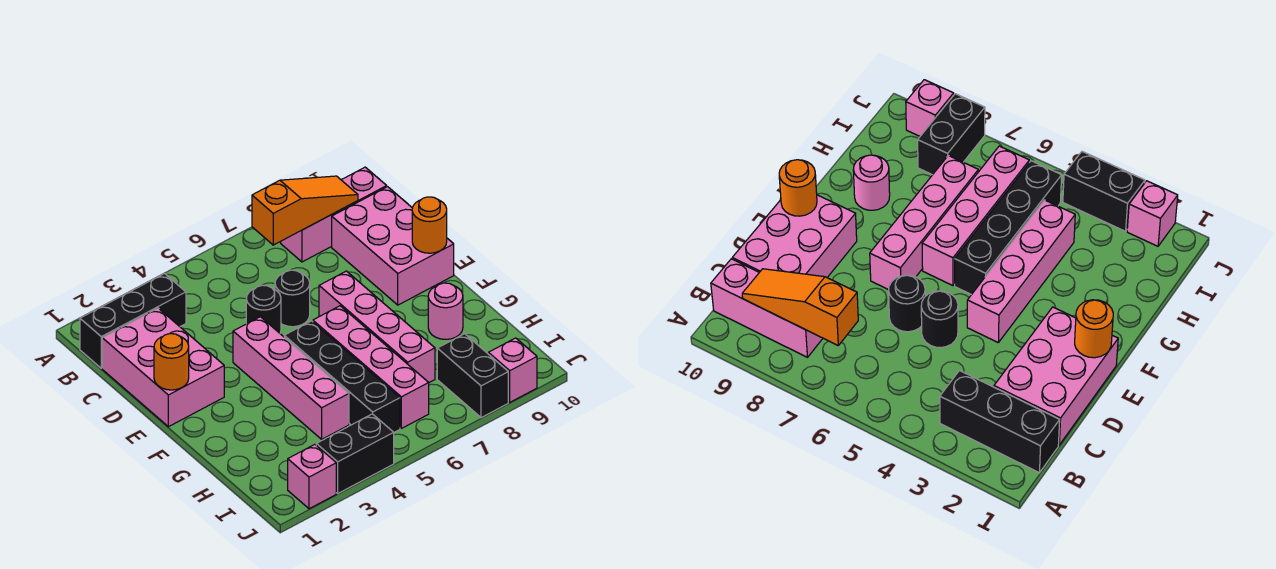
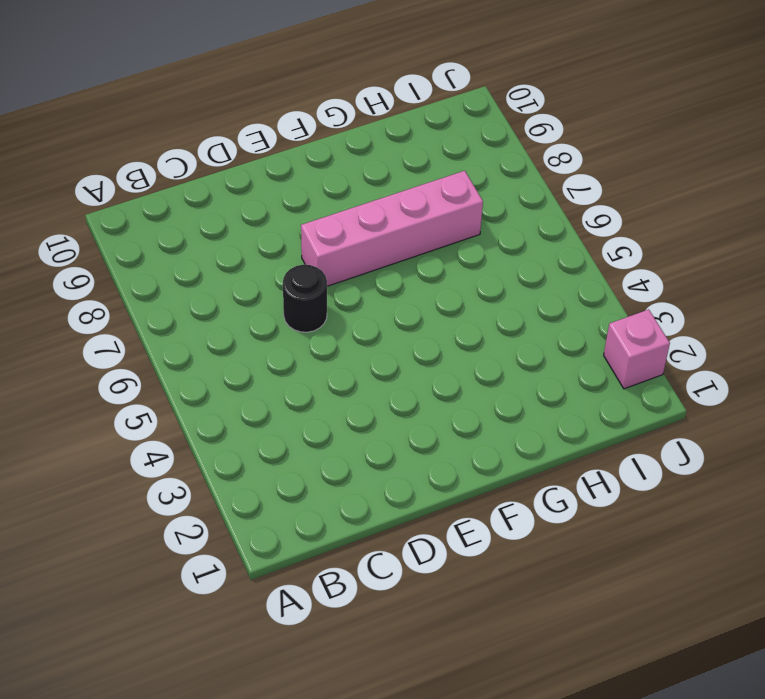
none -> black brick B1:B3 level 1
none -> pink brick B8:B10 level 1
none -> pink brick C1:E2 level 1

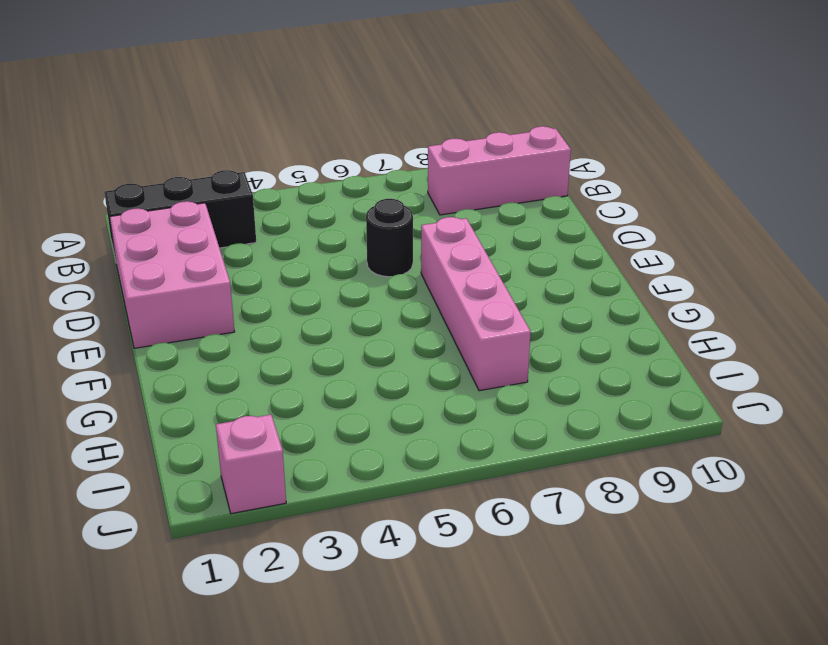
none -> pink brick C9:E10 level 1
none -> black round brick D5 level 1
none -> pink brick E4:H4 level 1

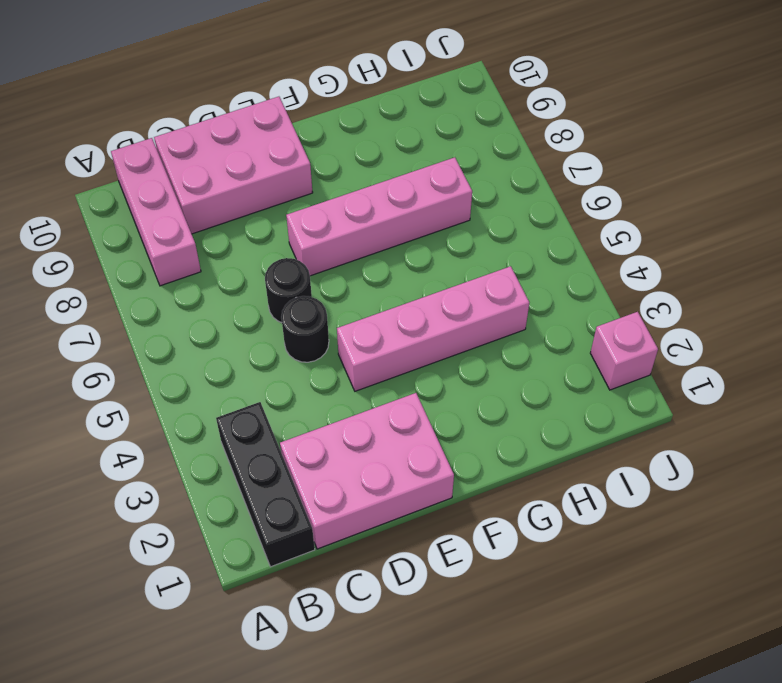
none -> black brick F5:I5 level 1
none -> pink brick F6:I6 level 1
none -> pink round brick G9 level 1

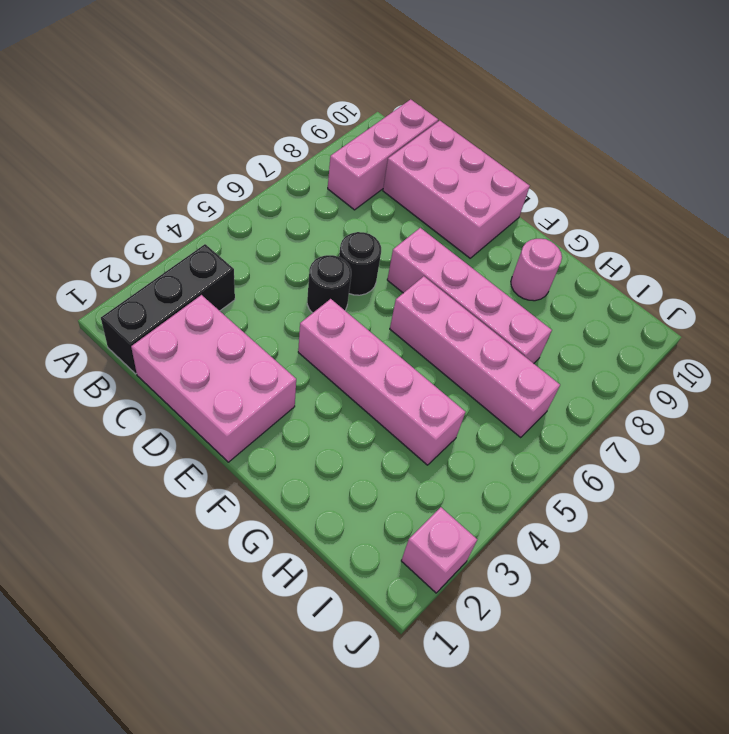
none -> black brick F5:I5 level 1
none -> black brick I8:J8 level 1
none -> black brick J3:J4 level 1

